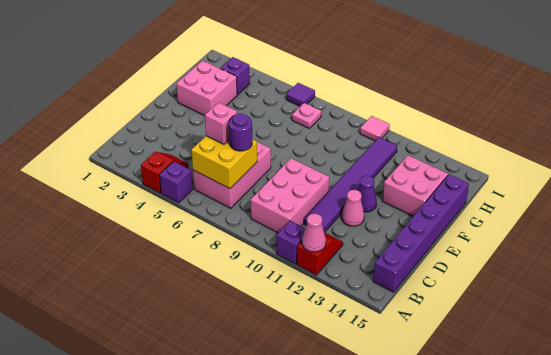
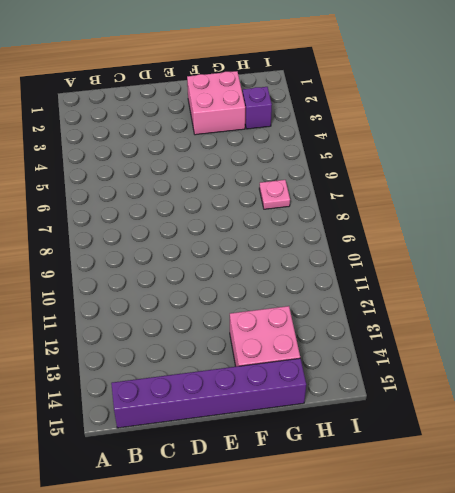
none -> red slope A4:B4 level 1 top A
none -> purple brick A5 level 1
none -> purple brick A11 level 1

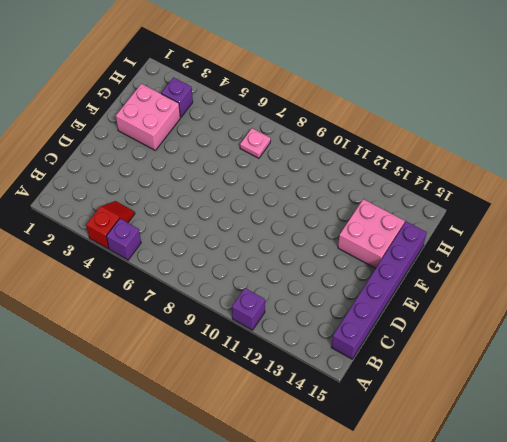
none -> red slope A12:B12 level 1 top A
none -> pink brick B6:D7 level 1
none -> pink brick B9:D10 level 1

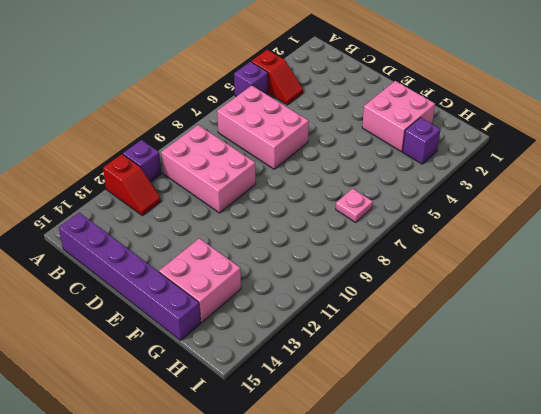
none -> purple tile C11:H11 level 1
none -> pink cone D12 level 1
none -> purple cone E12 level 1

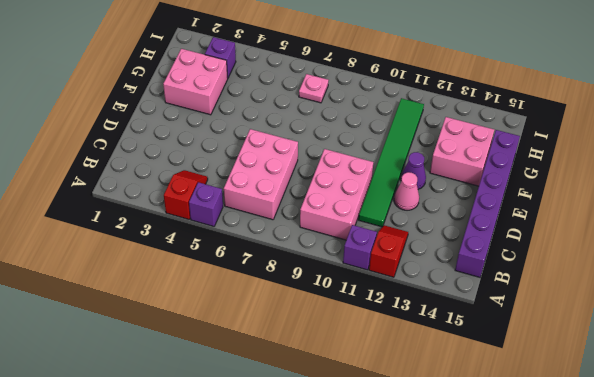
green tile C11:H11 level 1 -> purple tile C11:H11 level 1
none -> purple tile I6 level 1
none -> pink tile I10 level 1
none -> pink cone A12 level 2

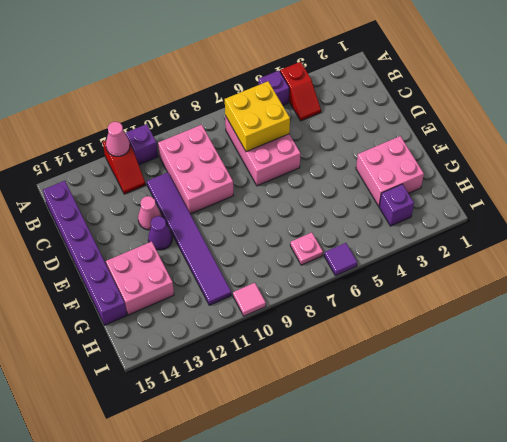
none -> pink brick C6 level 3
none -> purple round brick C7 level 3

